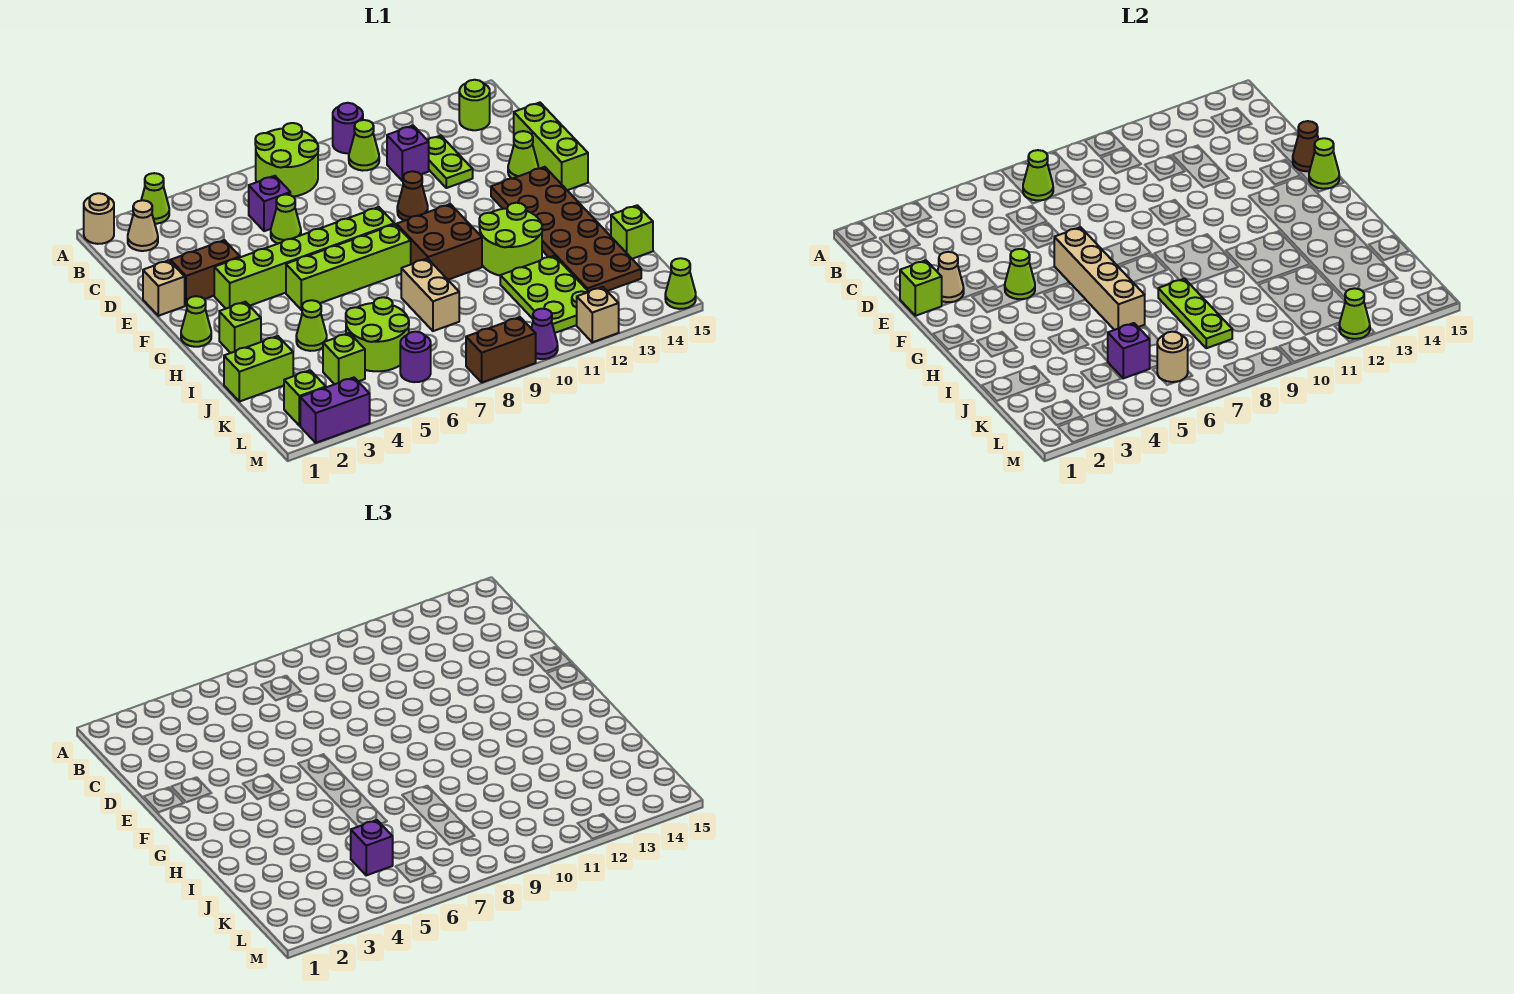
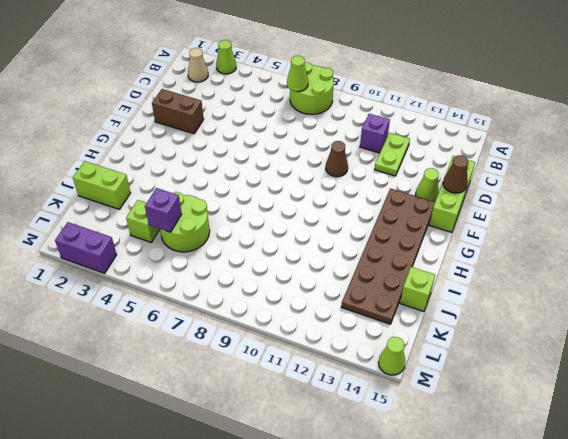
none -> tan round brick A1 level 1
none -> purple round brick A10 level 1
none -> lime cone B10 level 1
none -> lime round brick B14 level 1

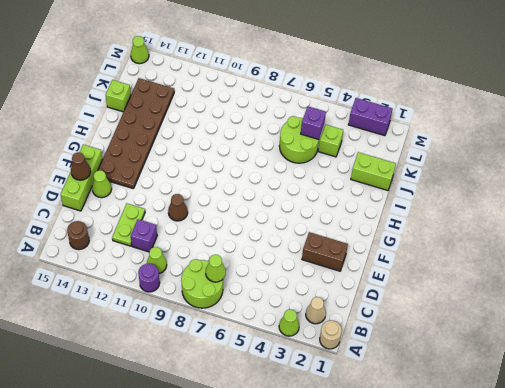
brown round brick B14 level 1 -> lime round brick B14 level 1
none -> purple brick C6 level 1
none -> lime cone D6 level 1
none -> tan brick E1 level 1
none -> lime brick F3:F8 level 1

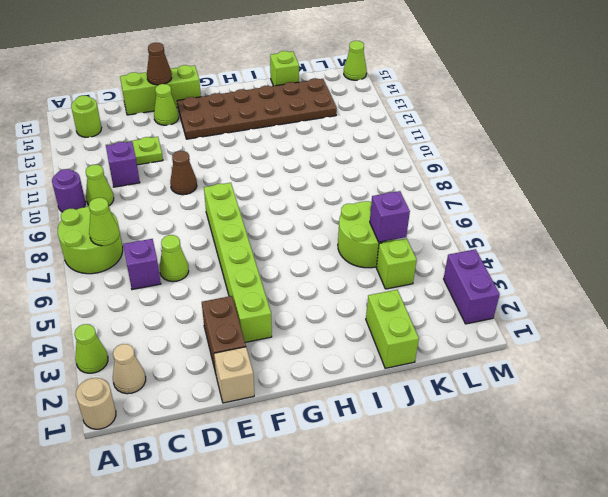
none -> lime cone G1 level 1
none -> lime brick G5:G8 level 1
none -> brown brick G9:H10 level 1
none -> lime brick H2 level 1

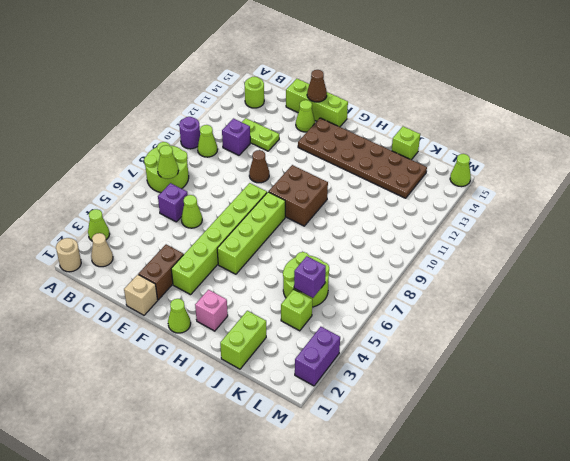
pink brick H2 level 1 -> lime brick H2 level 1
none -> lime round brick H11:I12 level 1
none -> lime cone I4 level 1
none -> tan brick I8:J8 level 1
none -> lime plate J11:L12 level 1

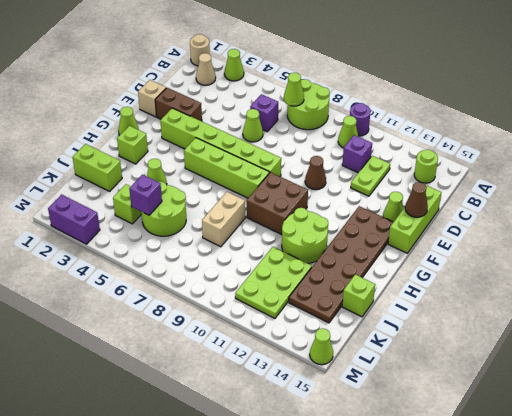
none -> lime brick L2 level 1
none -> purple round brick L6 level 1
none -> brown brick M8:M9 level 1
none -> purple cone M10 level 1

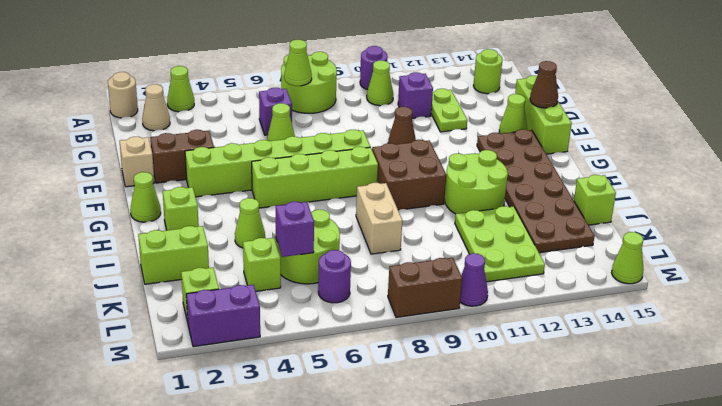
none -> tan brick M12 level 1
none -> lime brick E1 level 2
none -> tan cone E2 level 2
none -> lime cone F4 level 2

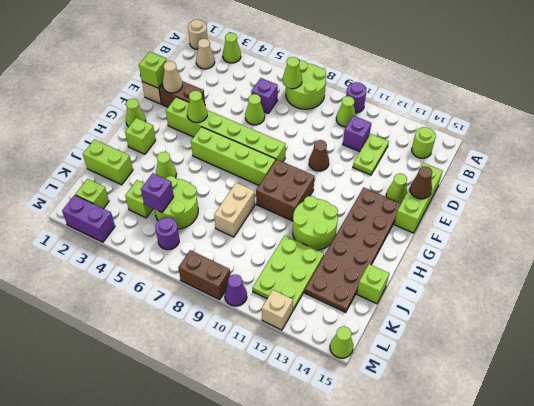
none -> tan brick F6:I6 level 2
none -> lime cone F15 level 2
none -> lime plate I8:K8 level 2
none -> tan round brick L6 level 2

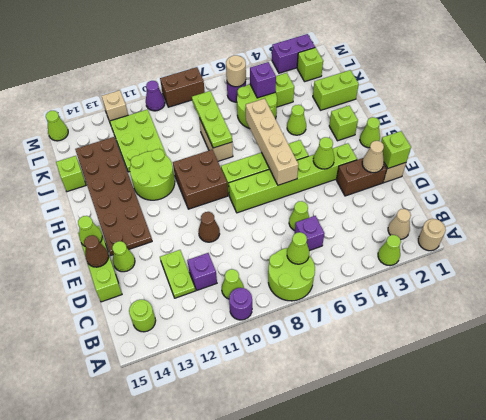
none -> lime cone M12 level 2
none -> purple brick K5 level 3

